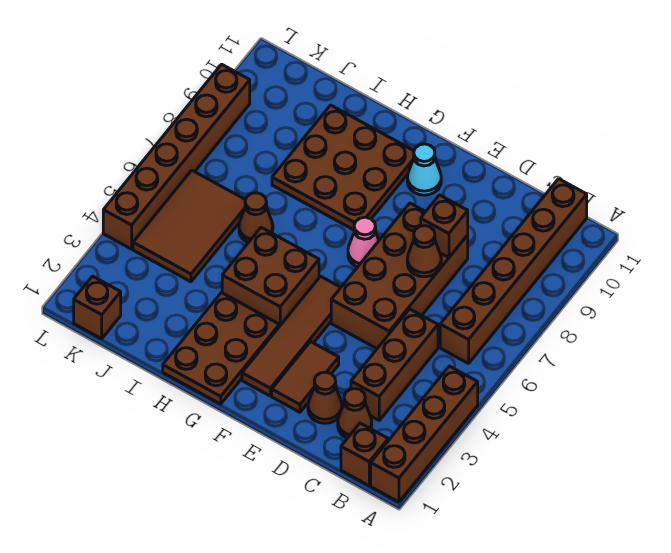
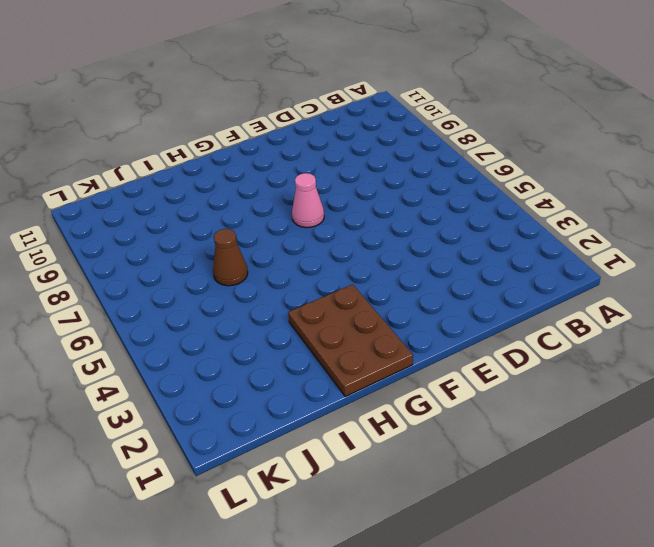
none -> brown brick A1:A4 level 1
none -> brown brick B1 level 1
none -> brown brick B6:B11 level 1

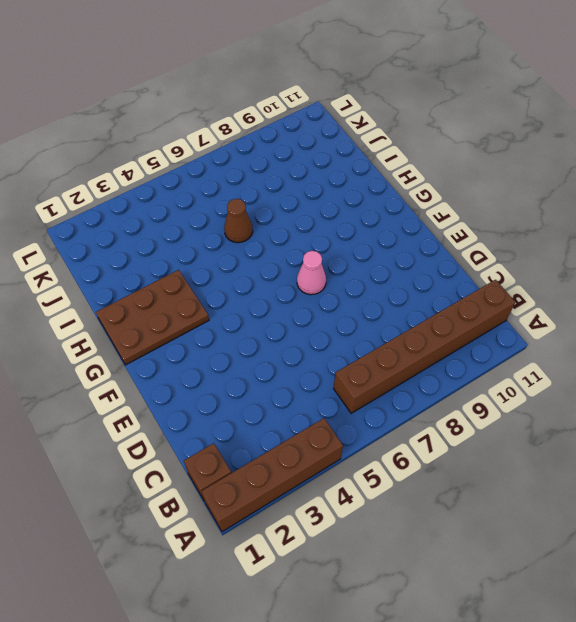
none -> brown cone C2 level 1
none -> brown brick C3:C5 level 1
none -> brown cone D2 level 1

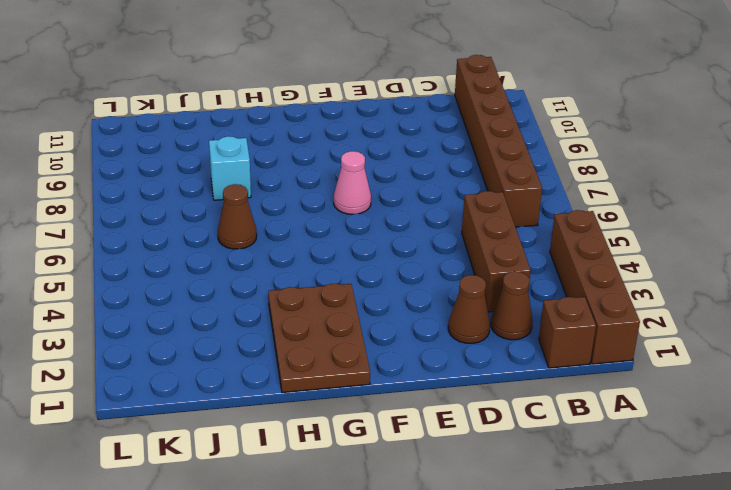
cyan brick I8 level 1 -> brown plate G8:I10 level 1
none -> brown brick D5:E8 level 1
none -> brown tile E2:E3 level 1
none -> brown tile F2:F5 level 1

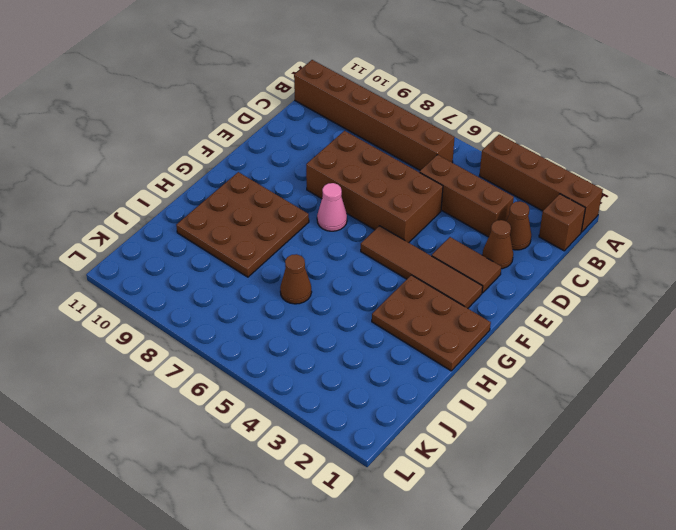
none -> cyan cone F10 level 1
none -> brown brick G4:H5 level 1
none -> brown tile J4:K6 level 1

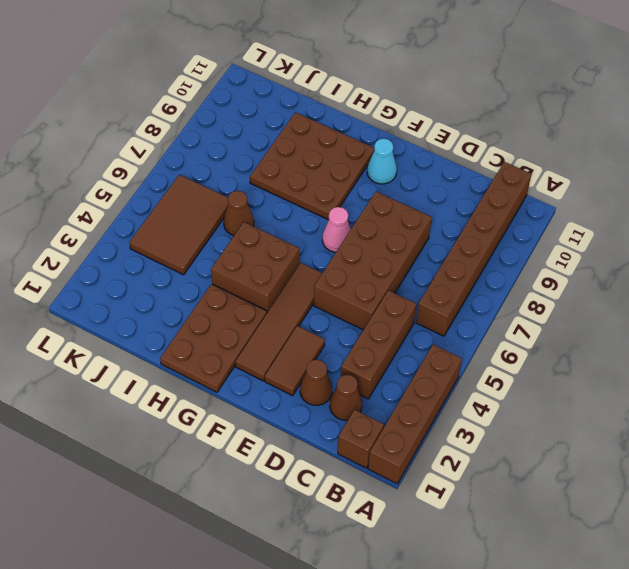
none -> brown brick K1 level 1
none -> brown brick L4:L9 level 1
none -> brown cone D7 level 2

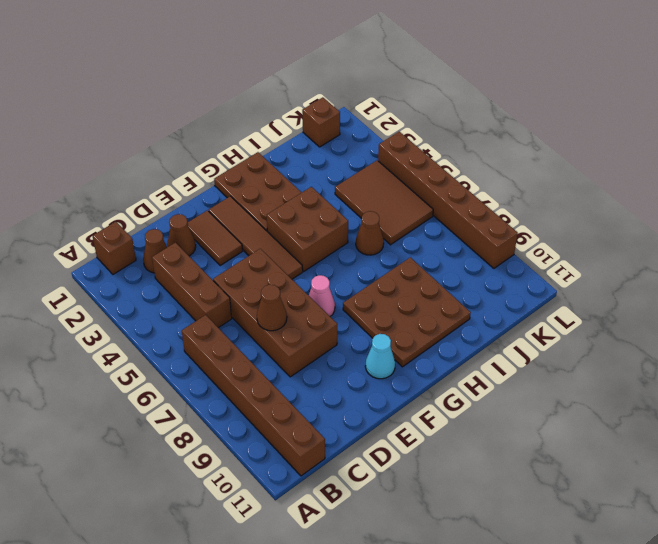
none -> brown brick A1:A4 level 1
none -> brown brick D8 level 2

